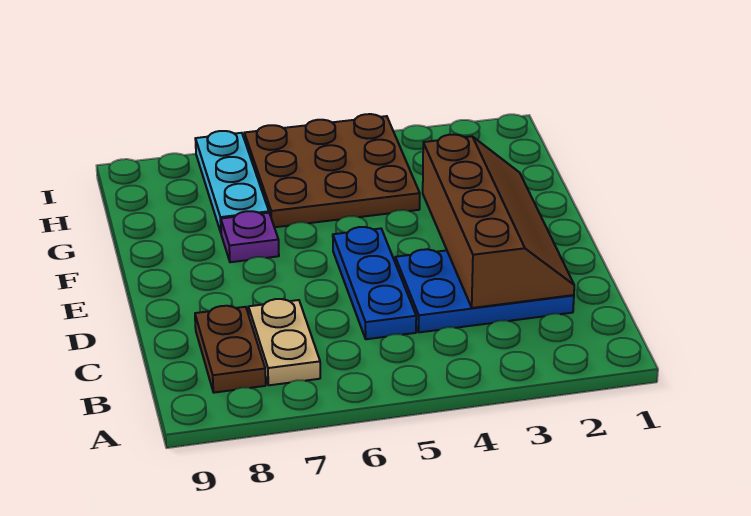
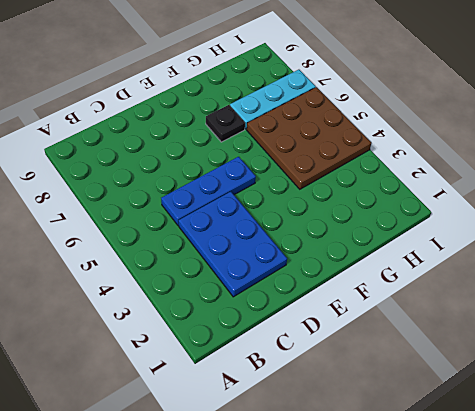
black plate F7 level 1 -> purple plate F7 level 1
none -> tan plate B7:C7 level 1
none -> brown plate B8:C8 level 1

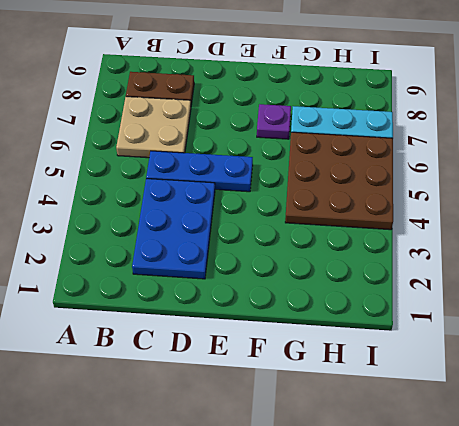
tan plate B6:C7 level 1 -> tan plate B7:C7 level 1
none -> brown slope C2:F3 level 2 top 3

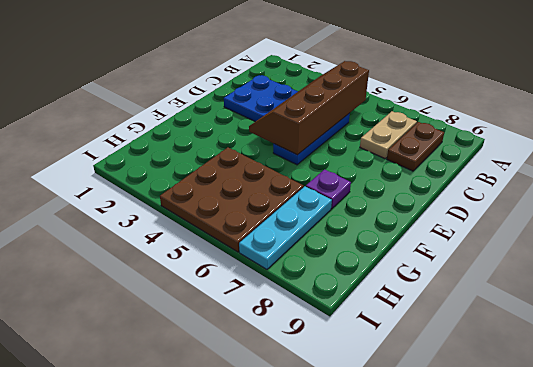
brown slope B4:E5 level 2 top 5 -> brown slope C2:F3 level 2 top 3

